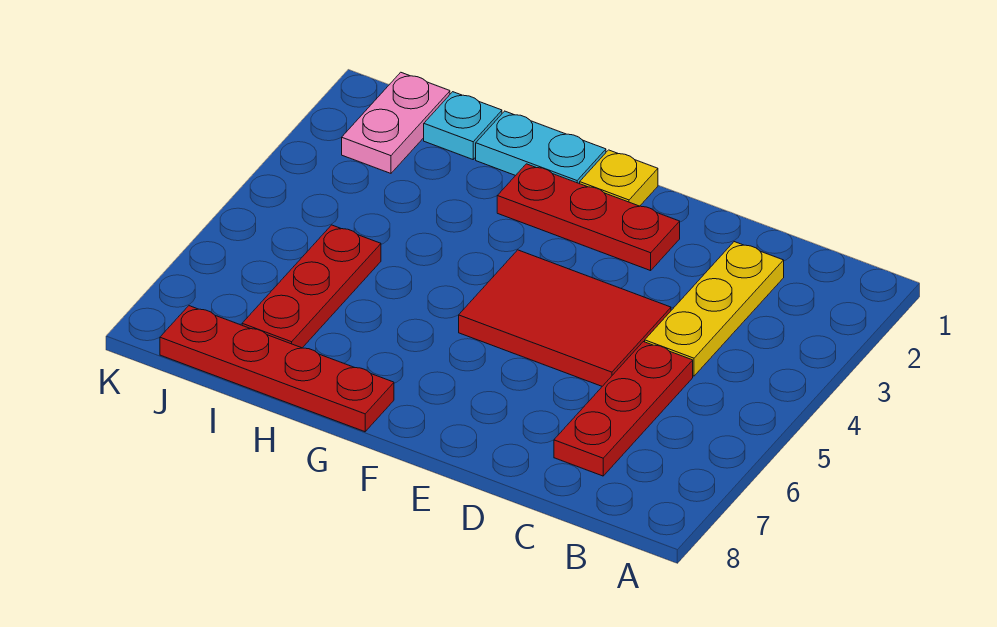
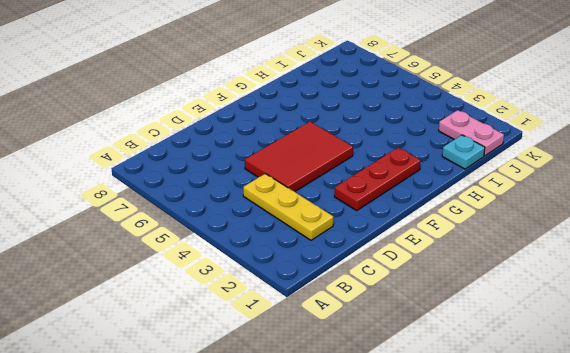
none -> red plate C5:C7 level 1
none -> yellow plate F1 level 1

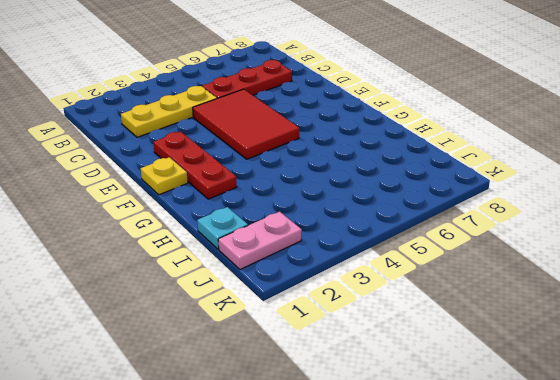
none -> cyan plate G1:H1 level 1
none -> red plate G8:J8 level 1

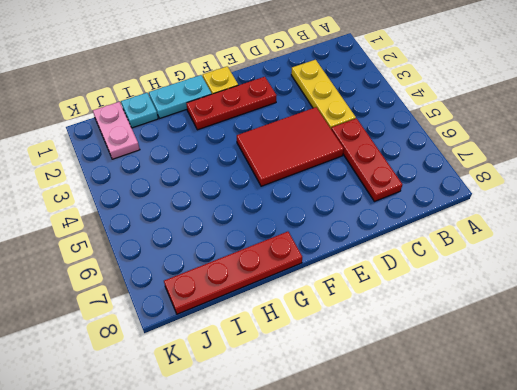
none -> red plate I5:I7 level 1

